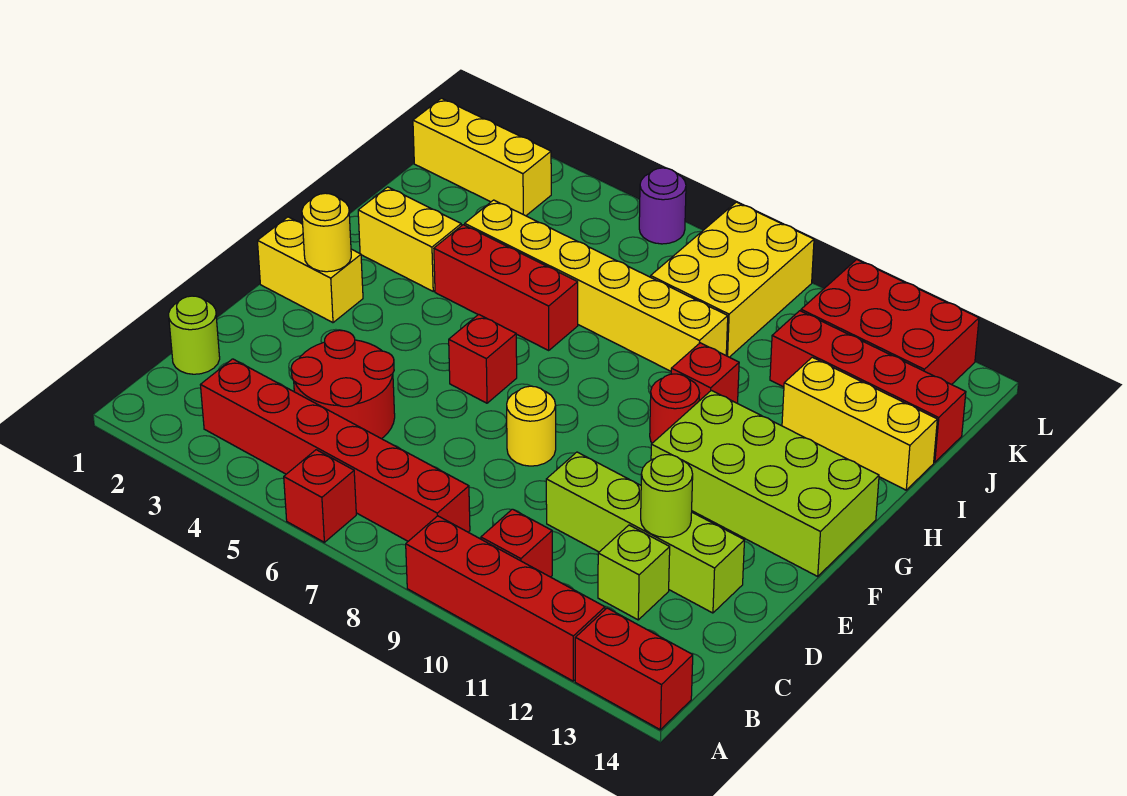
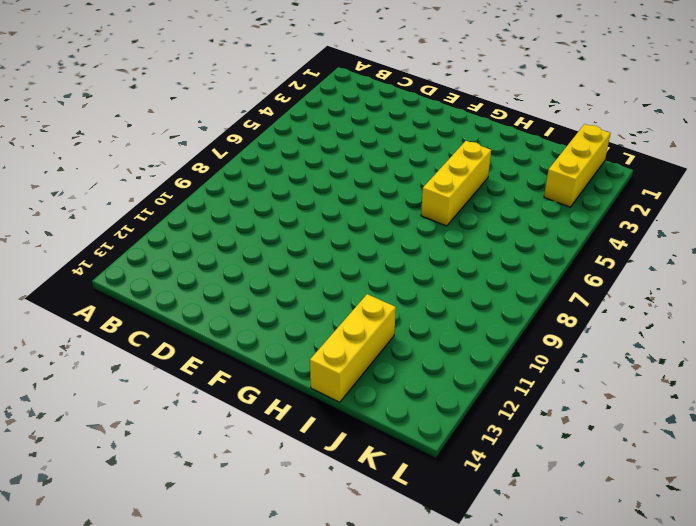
yellow brick H4:H6 level 1 -> red brick H4:H6 level 1
none -> red brick A6 level 1
none -> red brick A9:A12 level 1
none -> red brick A13:A14 level 1

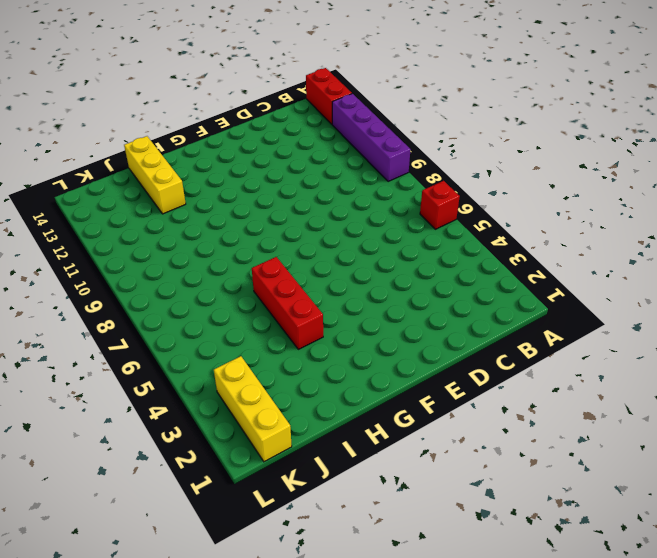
purple brick A9:A12 level 1 -> red brick A9:A12 level 1
none -> red brick B3:B8 level 1
none -> red brick B10 level 1
none -> lime round brick C1 level 1

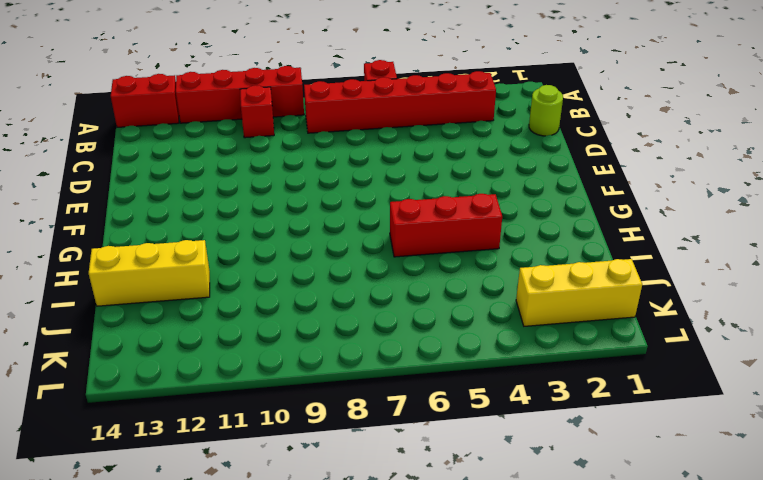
none -> red round brick C4:D5 level 1
none -> lime brick C12 level 1
none -> lime brick D10:D13 level 1

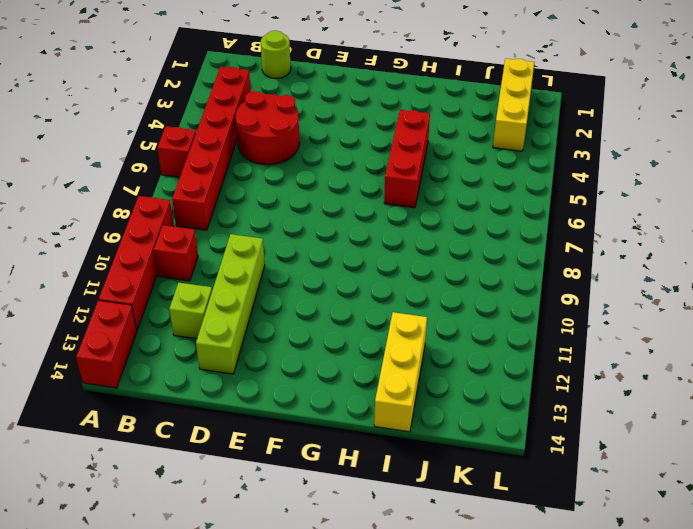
none -> yellow round brick E8 level 1
none -> yellow brick F1:F2 level 1
none -> red brick F6 level 1

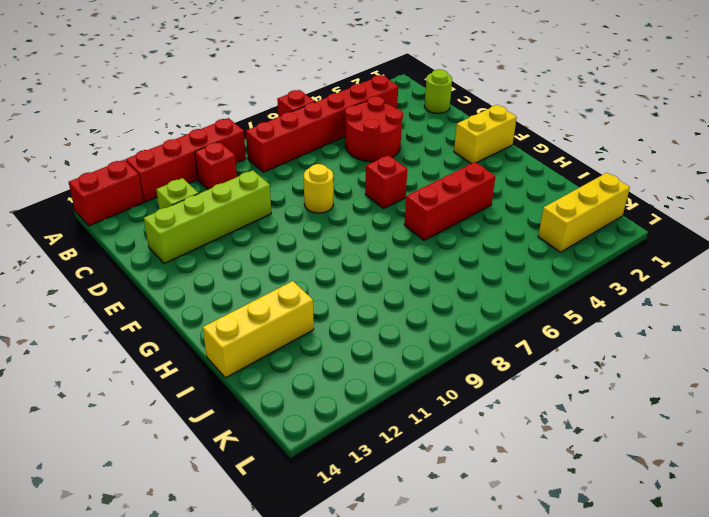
none -> lime brick F11:G14 level 1
none -> red round brick G10 level 1
none -> yellow brick H2:H3 level 1

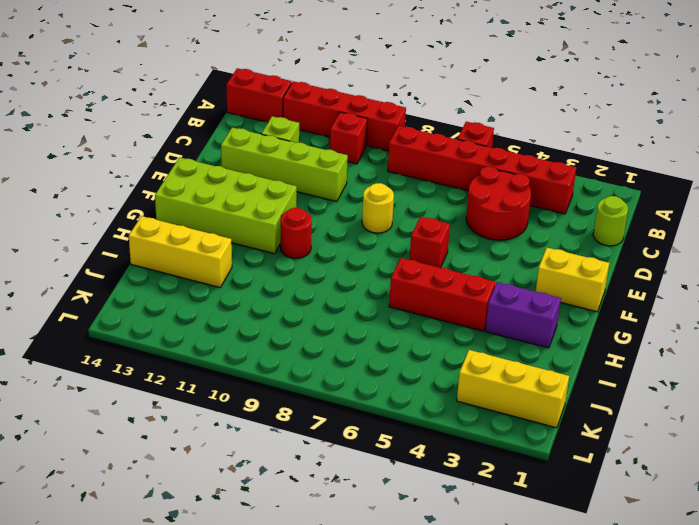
purple brick H2:H3 level 1 -> yellow brick H2:H3 level 1
none -> red brick H10 level 1
none -> yellow brick I4:I9 level 1
none -> yellow brick J8:L9 level 1

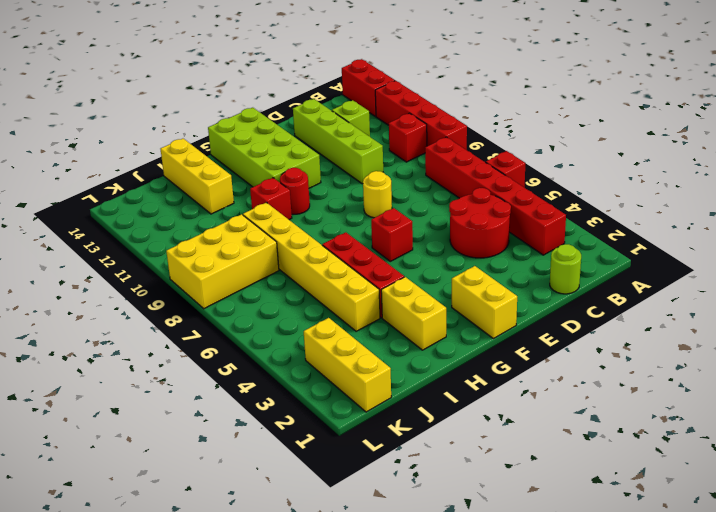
none -> red brick J11:J14 level 1
none -> red brick K11:L13 level 1
none -> purple round brick L6 level 1

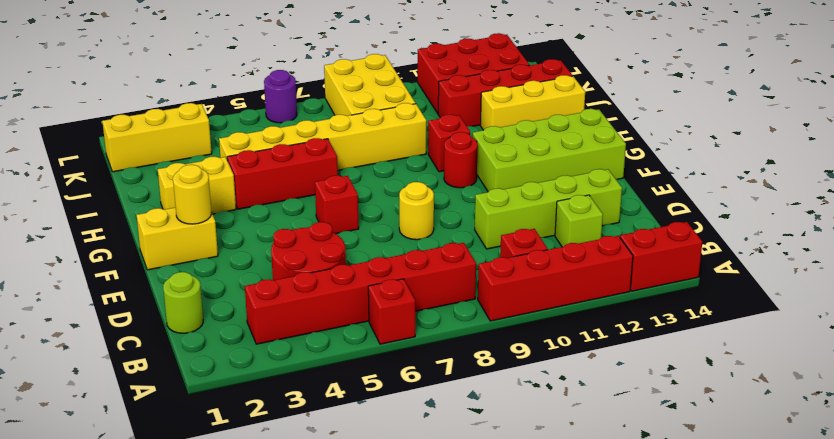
none -> lime round brick D12 level 2

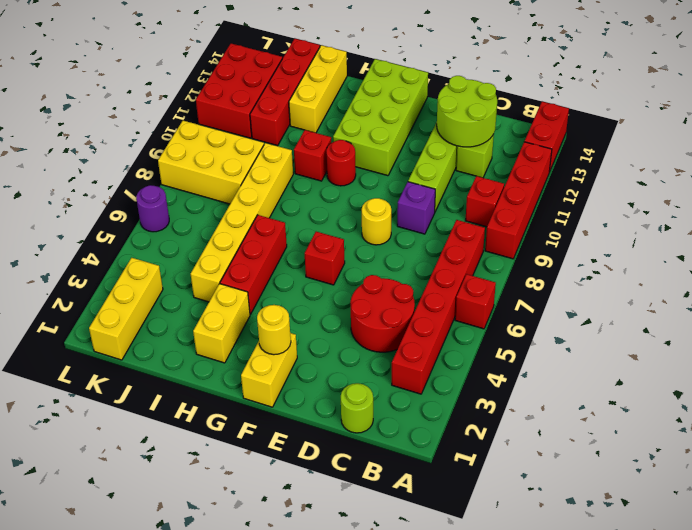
lime round brick C12:D13 level 2 -> lime round brick D12 level 2
purple brick D9 level 1 -> none

